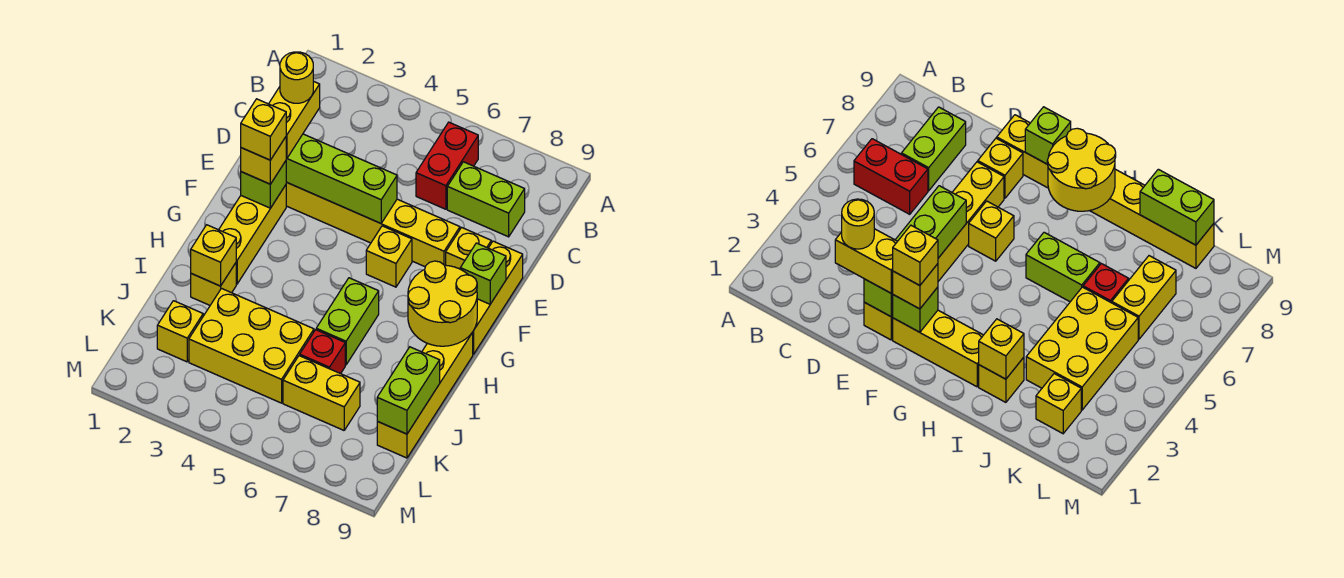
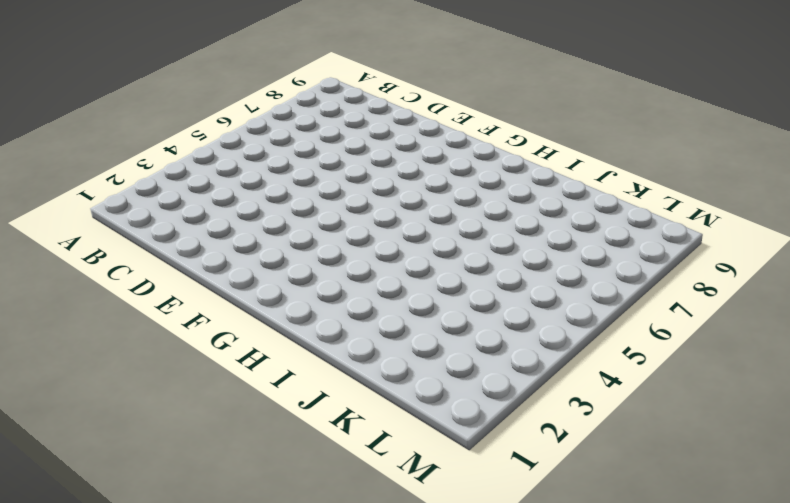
none -> red brick B6:C6 level 1
none -> lime brick C7:C8 level 1
none -> yellow brick E2:E7 level 1

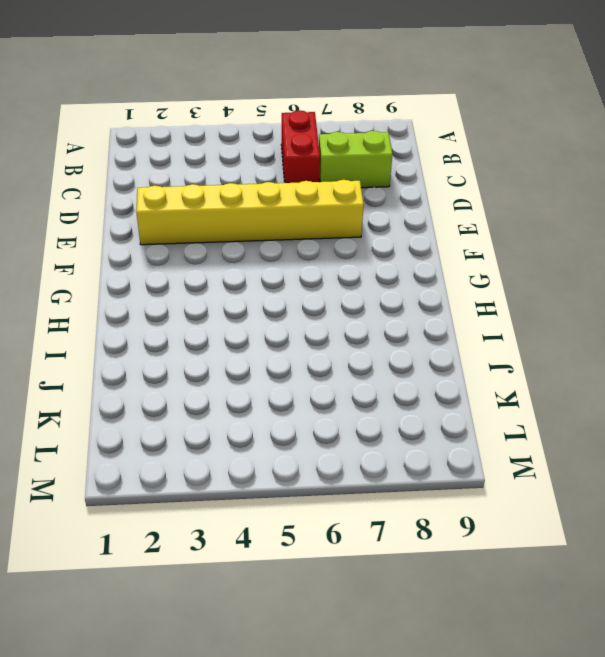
none -> yellow brick E8 level 1
none -> yellow brick E9:G9 level 1
none -> yellow brick F2:H2 level 1

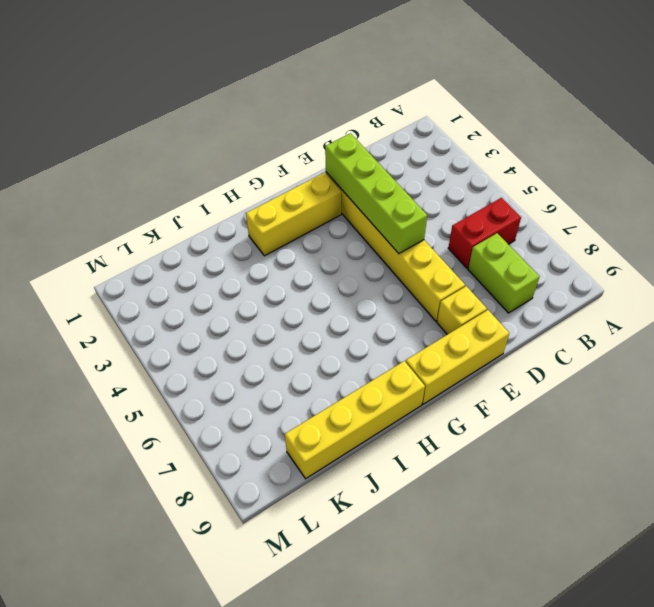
none -> yellow brick F6 level 1
none -> lime brick H6:I6 level 1
none -> yellow brick I2 level 1

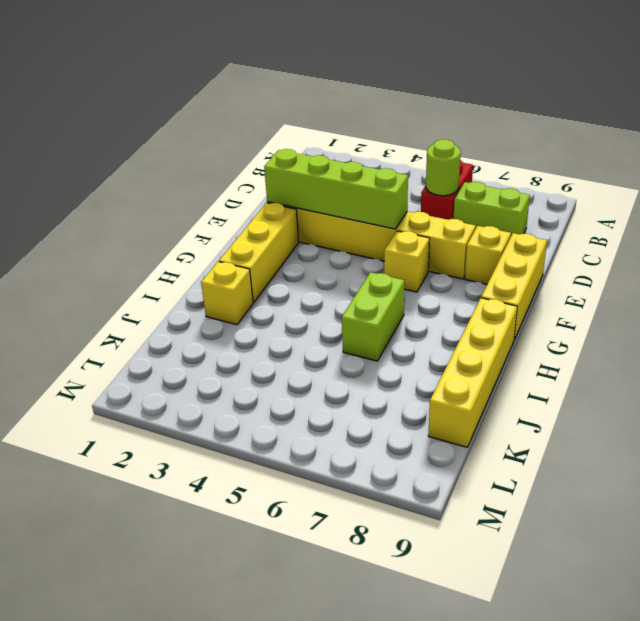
lime round brick C6 level 2 -> none
none -> yellow brick J3:K5 level 1
none -> red brick J6 level 1
none -> yellow brick K2 level 1

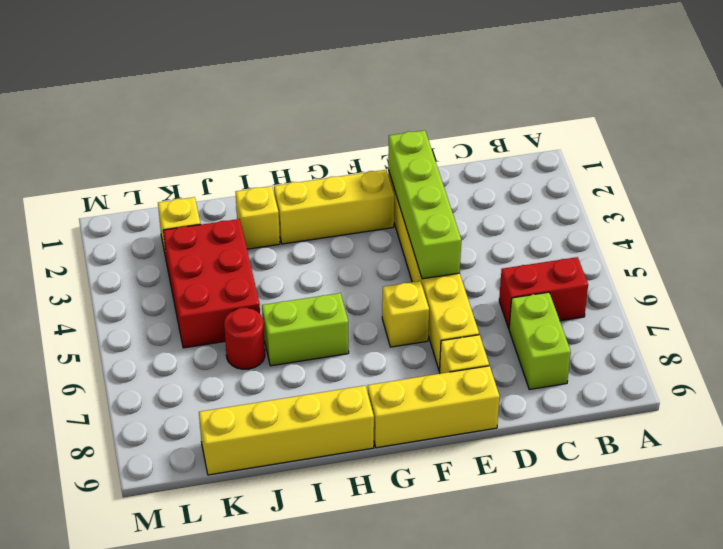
red brick J3:K5 level 1 -> yellow brick J3:K5 level 1
red round brick J6 level 1 -> red brick J6 level 1
none -> yellow brick K6:K7 level 1
none -> lime brick F2 level 2
none -> lime brick F9 level 2

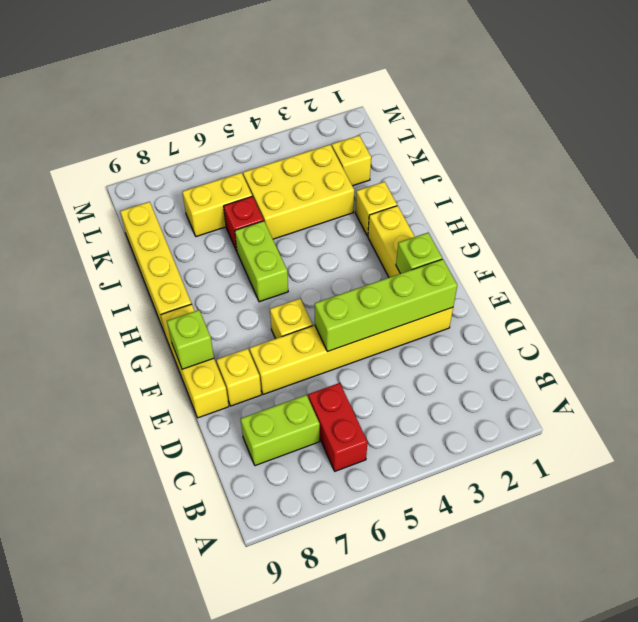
none -> yellow round brick G8:H9 level 2
none -> yellow brick I2 level 2
none -> lime brick J9:K9 level 2

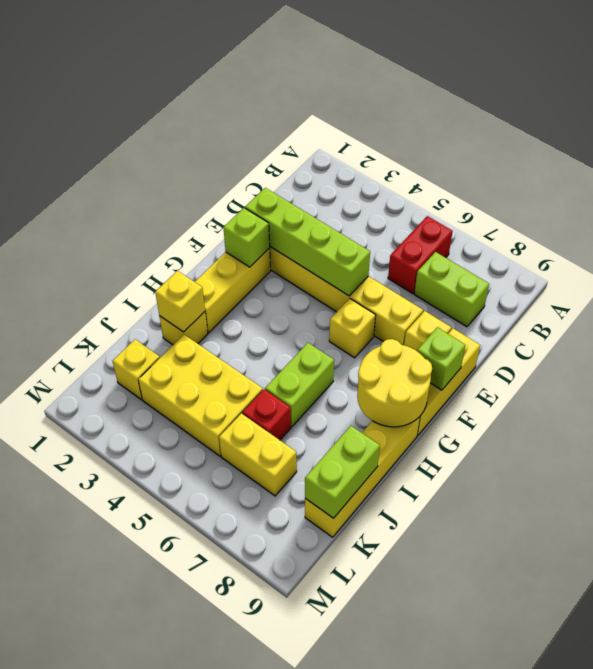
none -> yellow brick D2:E2 level 3
none -> yellow brick F2 level 3
none -> yellow round brick D2 level 4

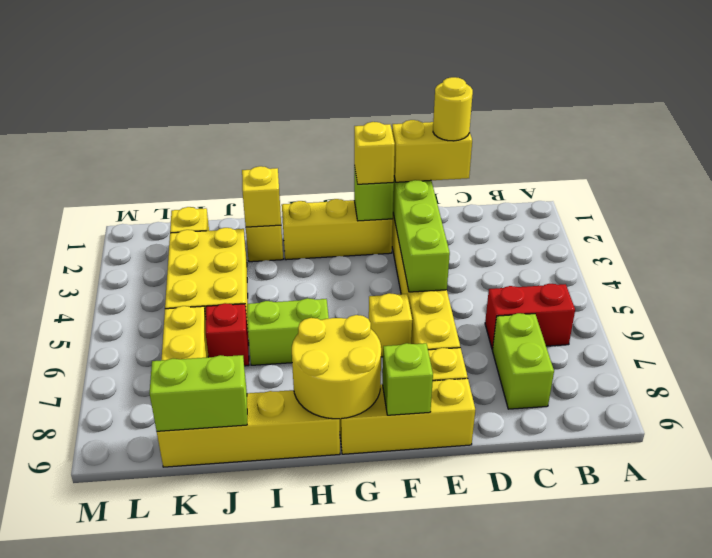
none -> yellow brick F2 level 4

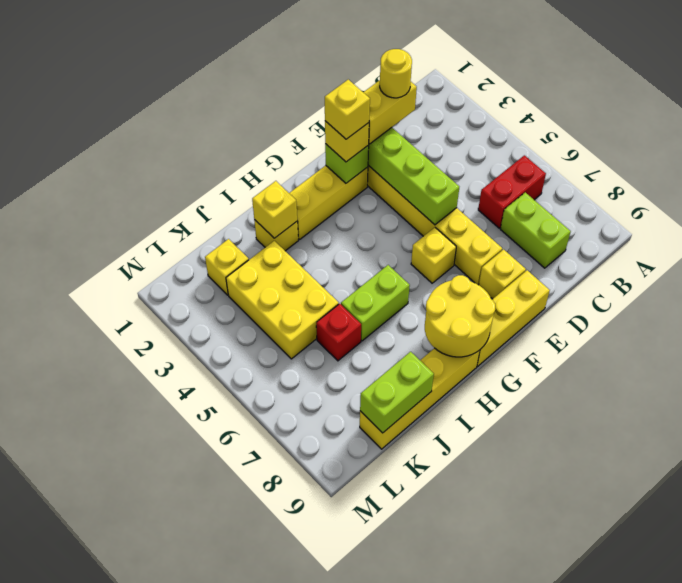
none -> yellow brick K6:K7 level 1
none -> lime brick F9 level 2

